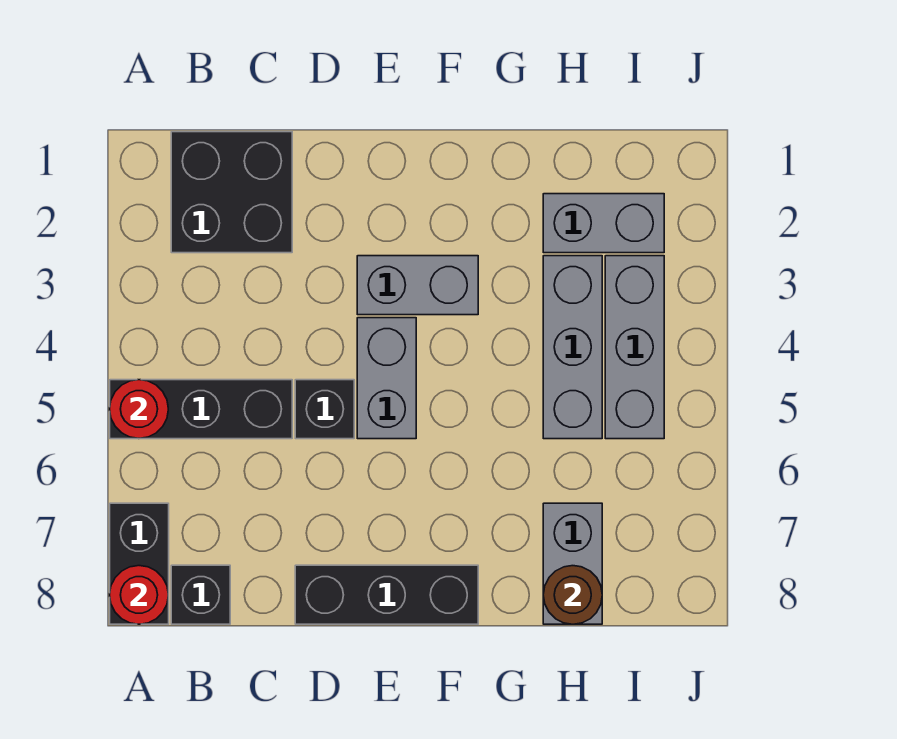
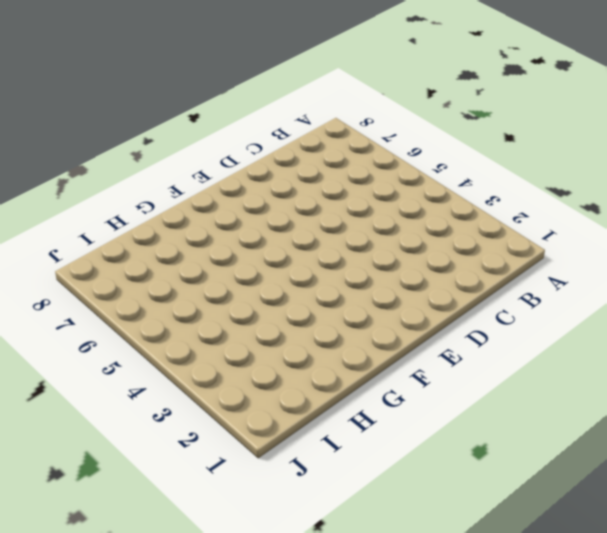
none -> black brick A5:C5 level 1
none -> black brick A7:A8 level 1
none -> black brick B1:C2 level 1

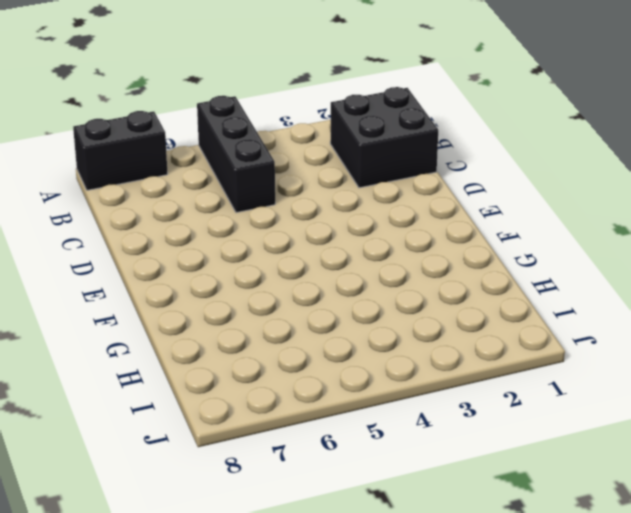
none -> black brick B8 level 1
none -> black brick D5 level 1
none -> black brick D8:F8 level 1

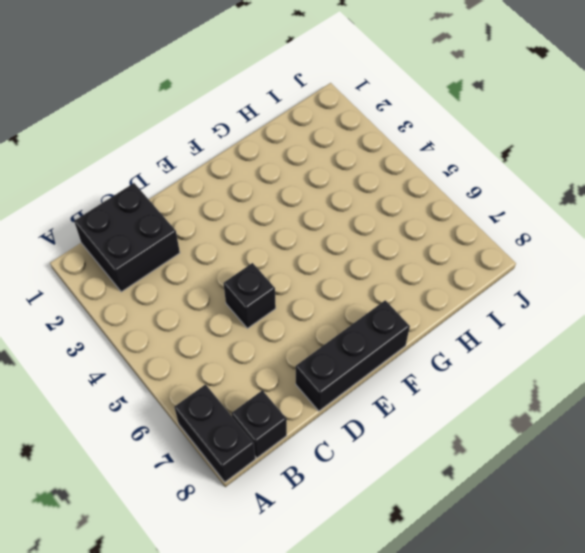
none -> black brick A5:C5 level 1
none -> grey brick E3:F3 level 1
none -> grey brick E4:E5 level 1

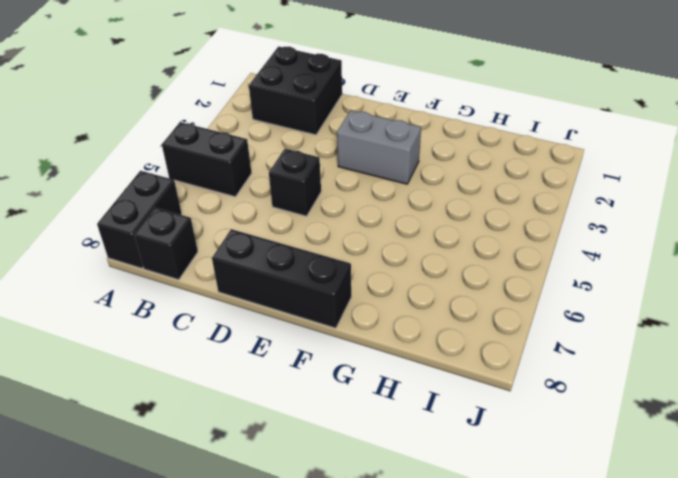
black brick A5:B5 level 1 -> black brick A5:C5 level 1
none -> grey brick E4:E5 level 1
none -> grey brick H2:I2 level 1
none -> grey brick H3:H5 level 1

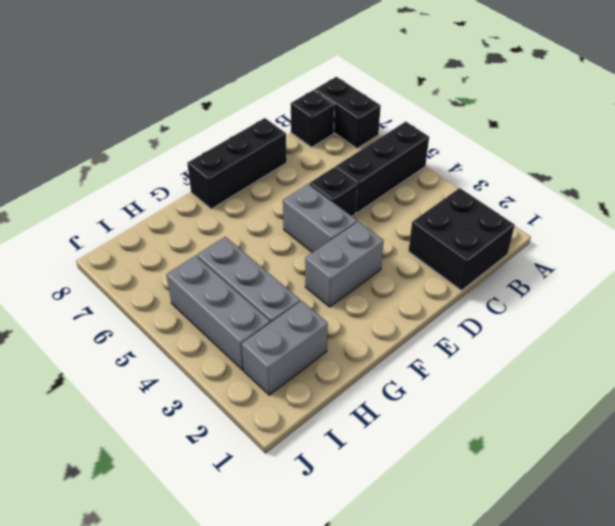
none -> grey brick H7:H8 level 1
none -> red round brick A5 level 2
none -> red round brick A8 level 2

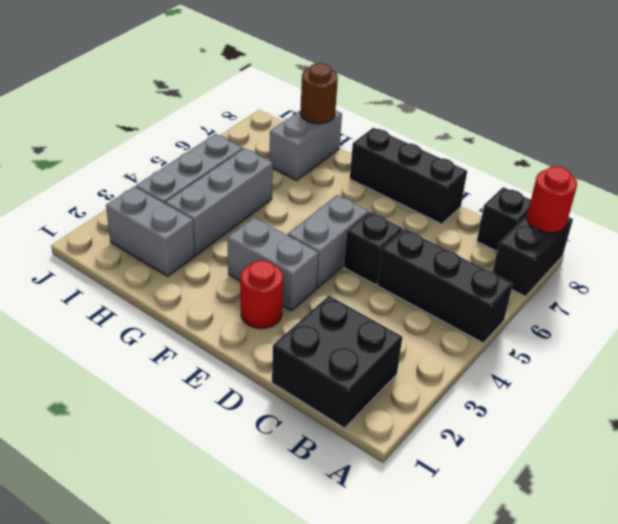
red round brick E2 level 1 -> red round brick A5 level 2

